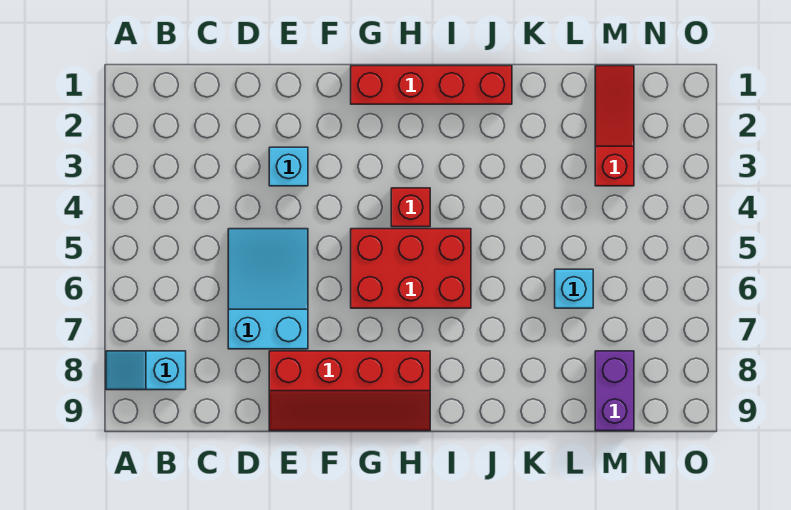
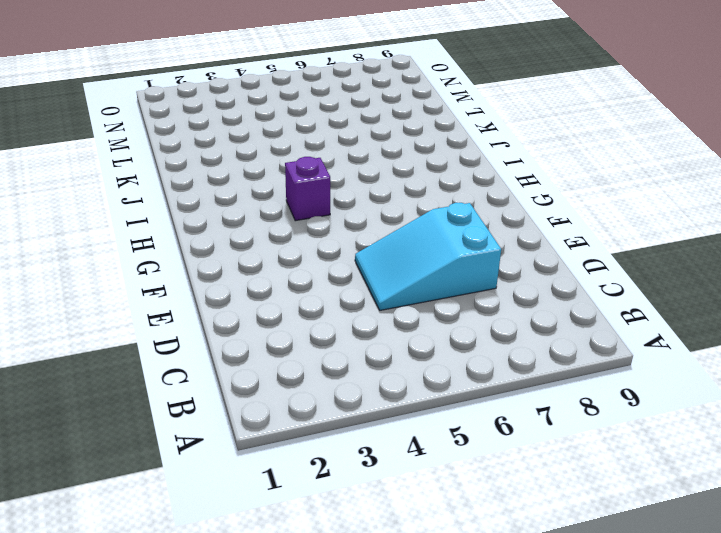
purple brick H4 level 1 -> red brick H4 level 1
none -> cyan slope A8:B8 level 1 top B
none -> cyan brick E3 level 1

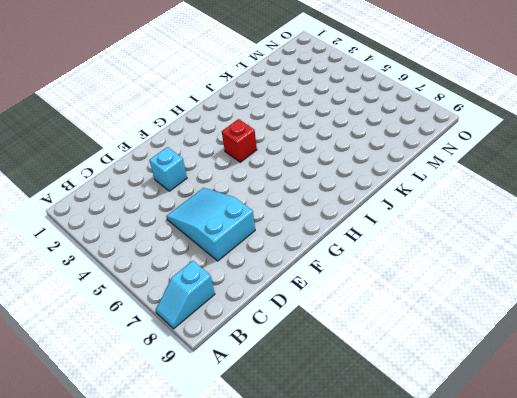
none -> red slope E8:H9 level 1 top 8
none -> red brick G1:J1 level 1

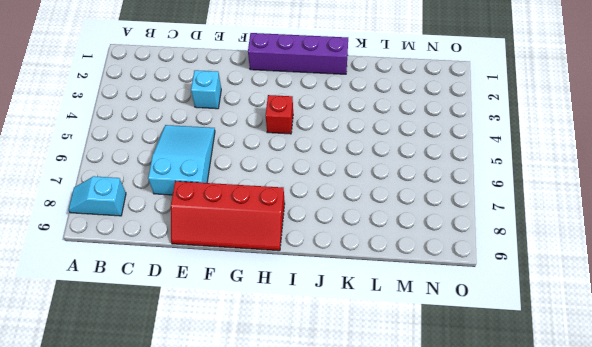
purple brick G1:J1 level 1 -> red brick G1:J1 level 1
none -> red brick G5:I6 level 1
none -> cyan brick L6 level 1

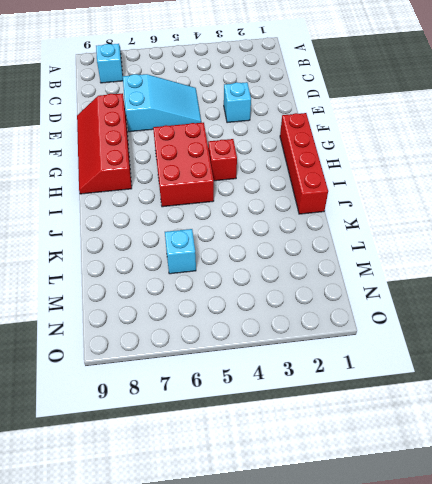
none -> red slope M1:M3 level 1 top 3
none -> purple brick M8:M9 level 1

